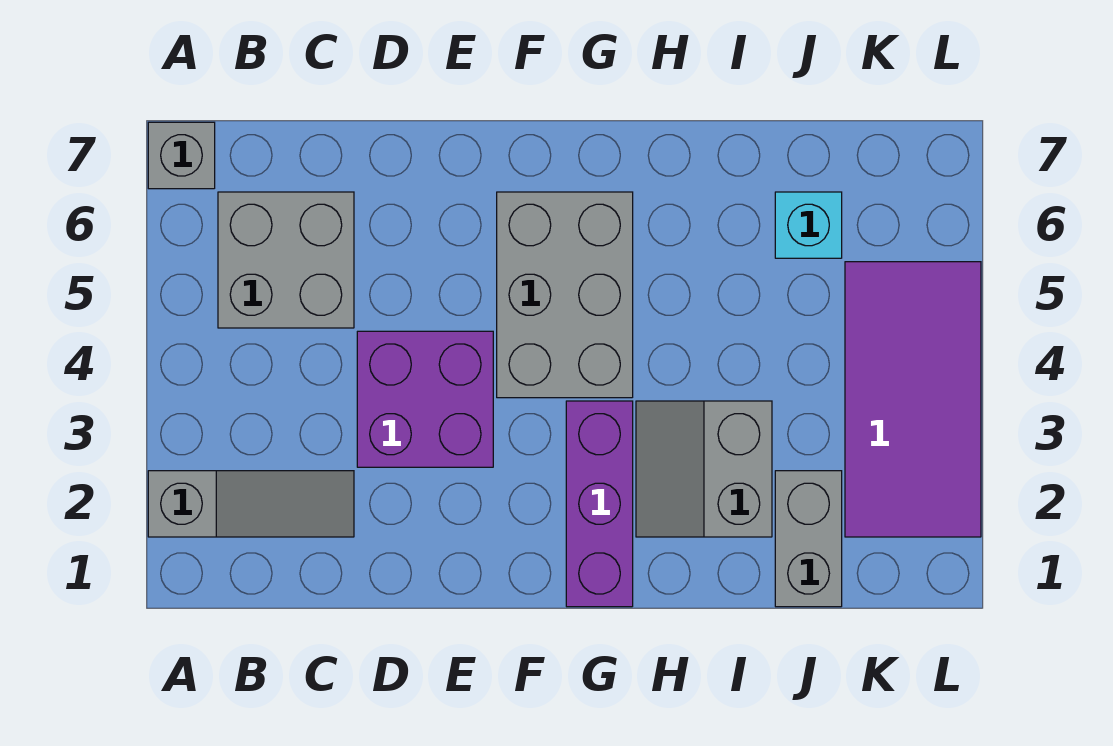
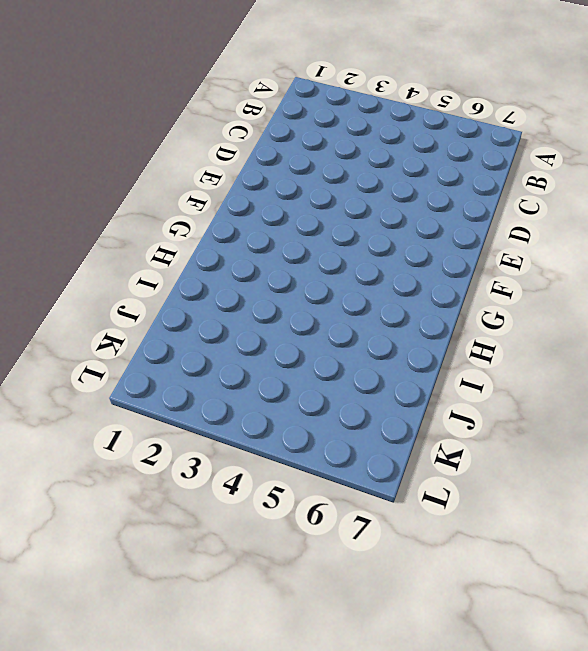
none -> grey slope A2:C2 level 1 top A
none -> grey brick A7 level 1

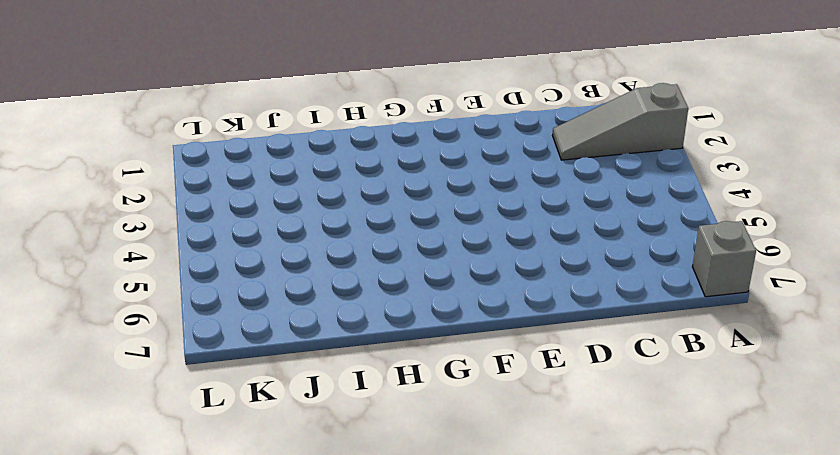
none -> grey brick B5:C6 level 1
none -> purple brick D3:E4 level 1

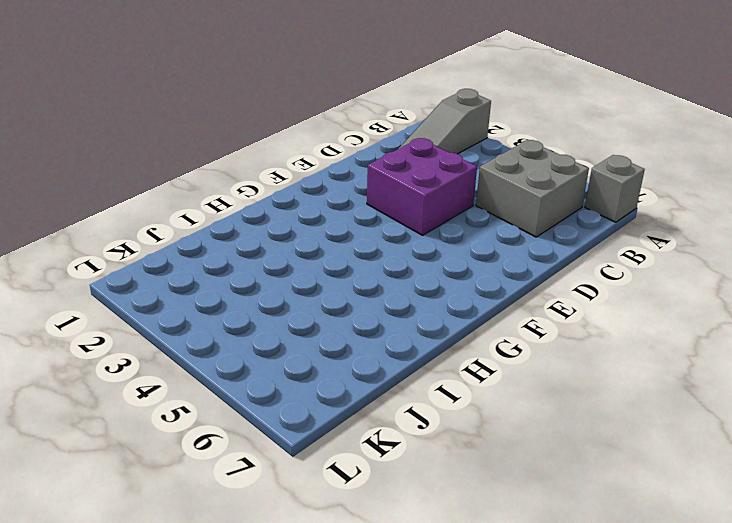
none -> grey brick F4:G6 level 1
none -> purple brick G1:G3 level 1

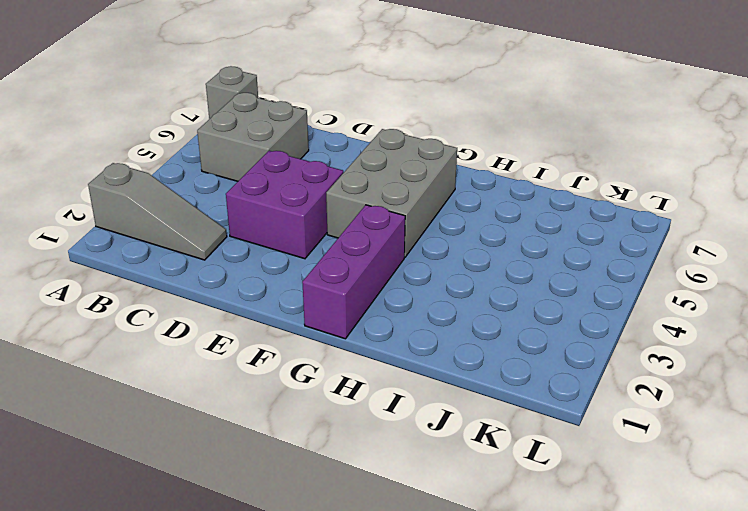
none -> grey slope H2:I3 level 1 top I
none -> grey brick J1:J2 level 1

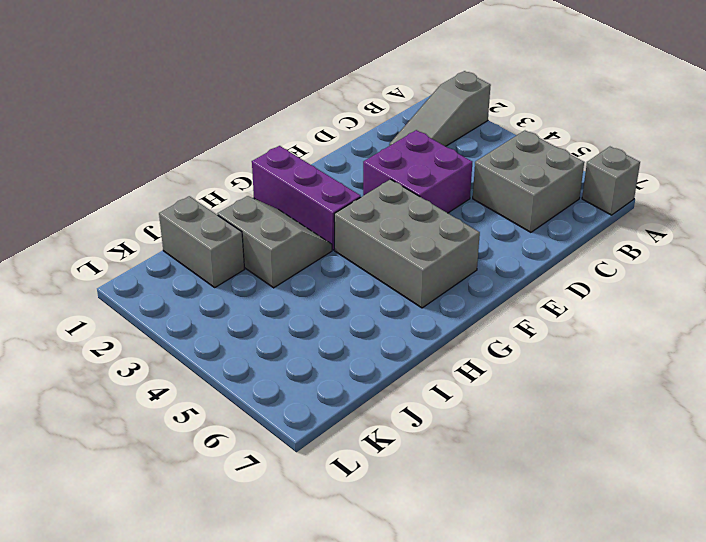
none -> cyan brick J6 level 1
none -> purple tile K2:L5 level 1

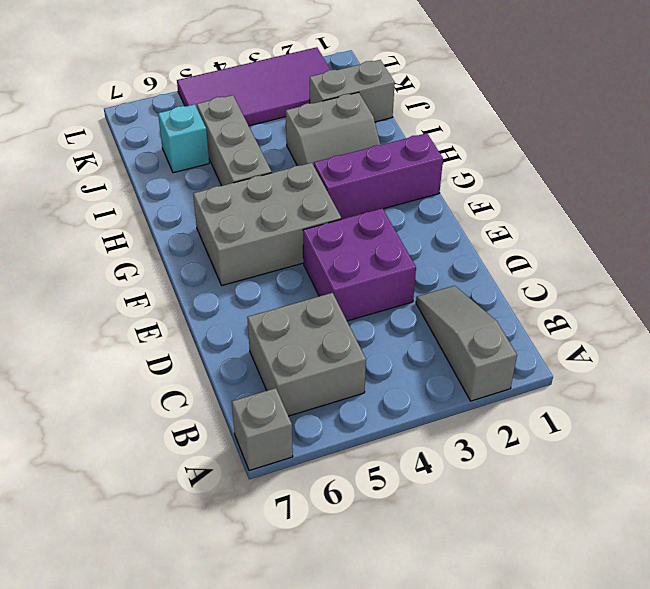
grey brick H5:J5 level 1 -> none

